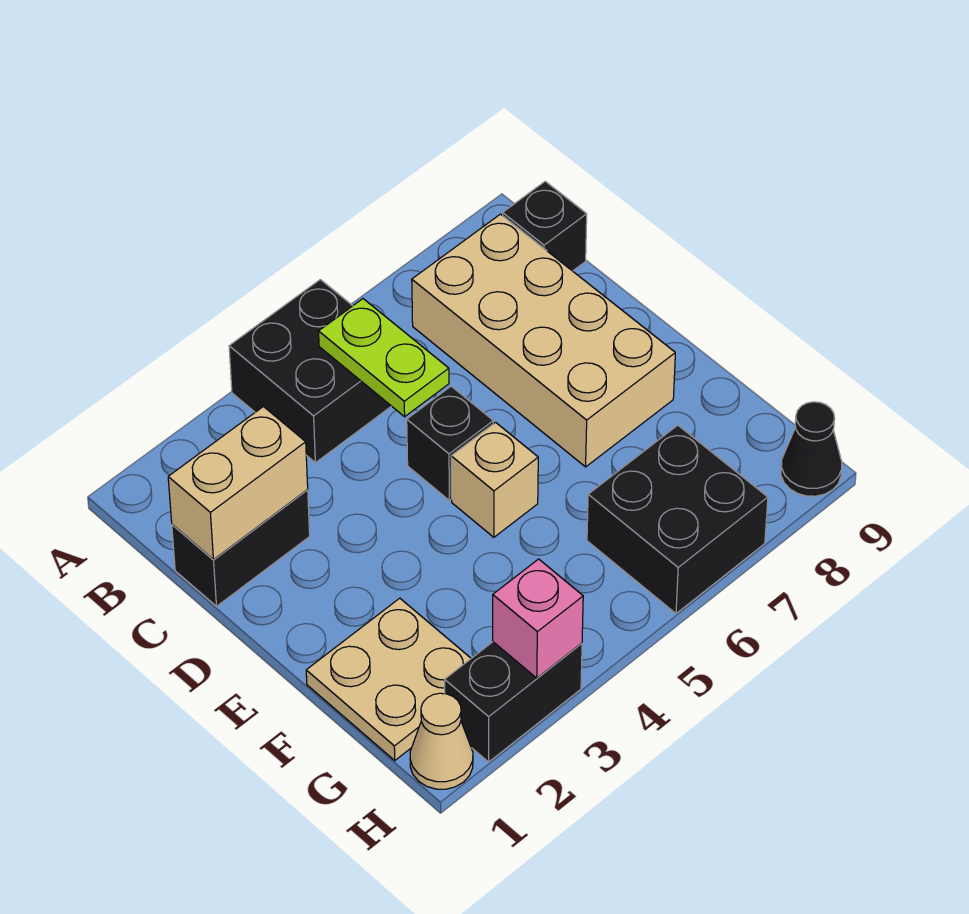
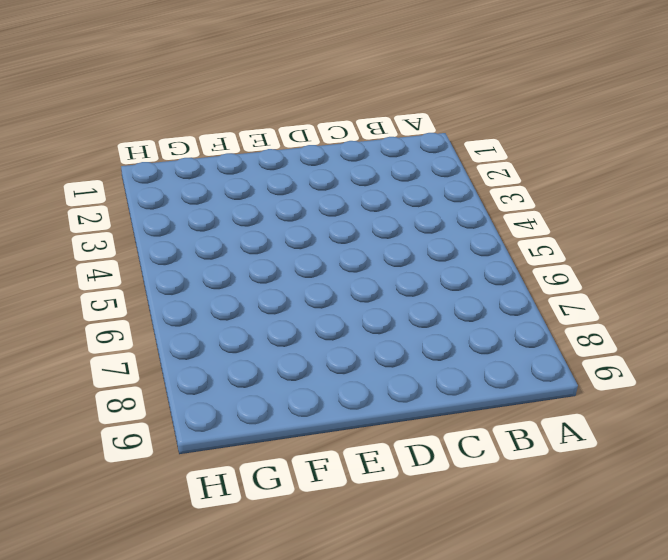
none -> black brick A4:B5 level 1
none -> tan brick B7:E8 level 1
none -> black brick B9 level 1

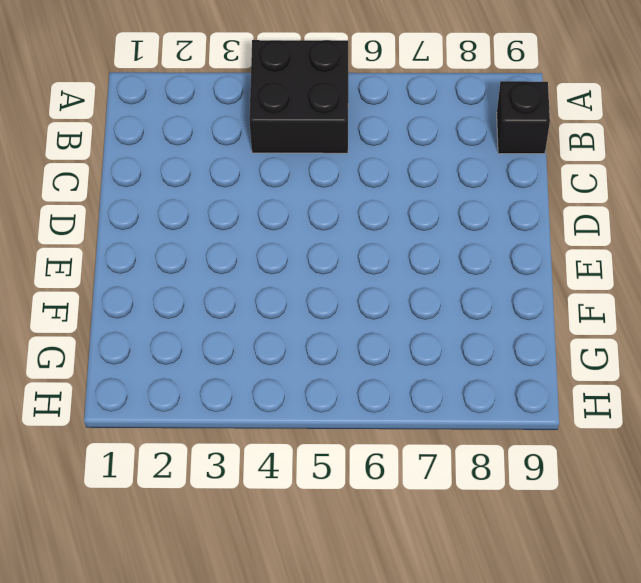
none -> tan brick B7:E8 level 1
none -> black brick C1:C2 level 1
none -> black brick D5 level 1

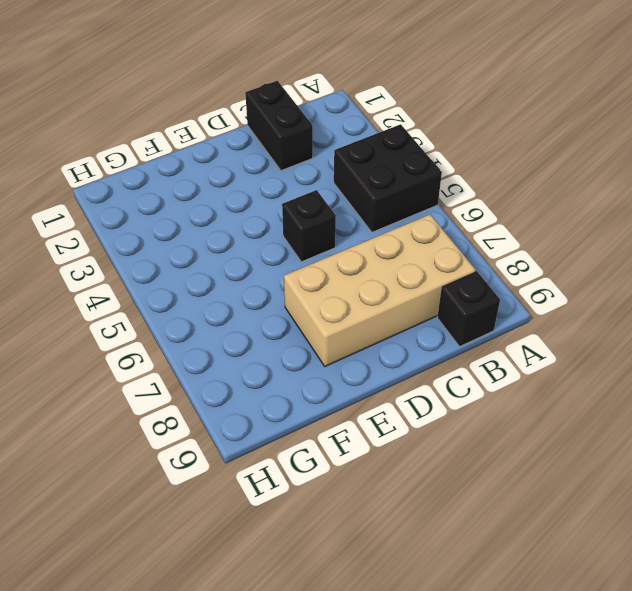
none -> tan brick E5 level 1
none -> tan plate F1:G2 level 1
none -> black brick G6:H7 level 1

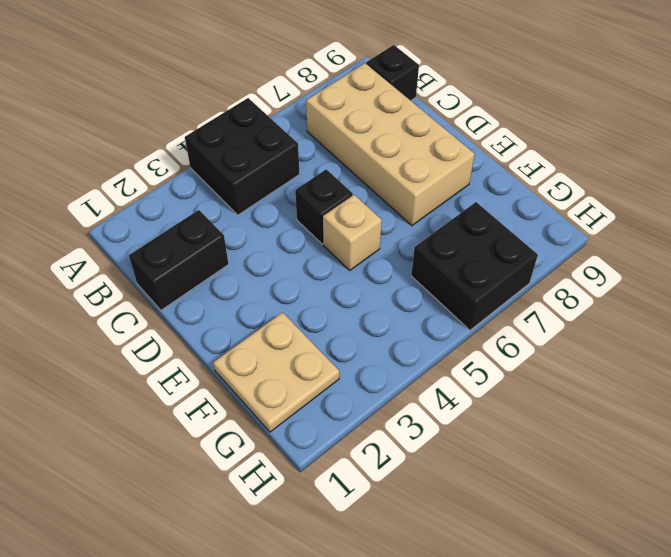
none -> tan cone H1 level 1
none -> black brick H2:H3 level 1
none -> black cone H9 level 1

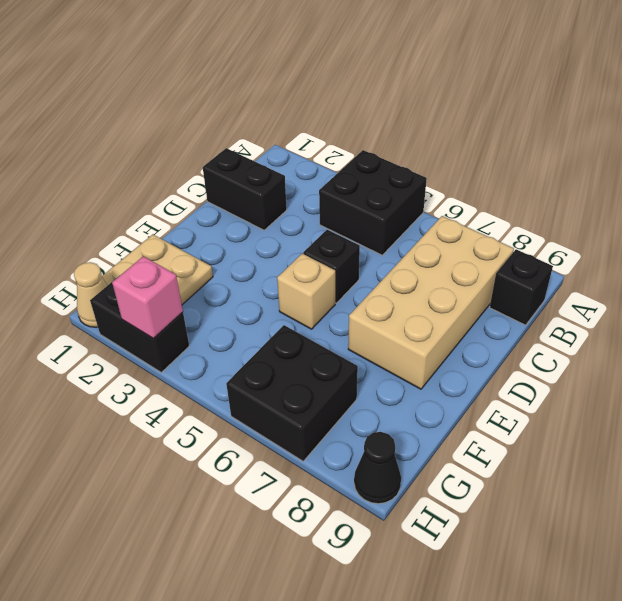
none -> lime plate B5:C5 level 2
none -> tan brick C1:C2 level 2

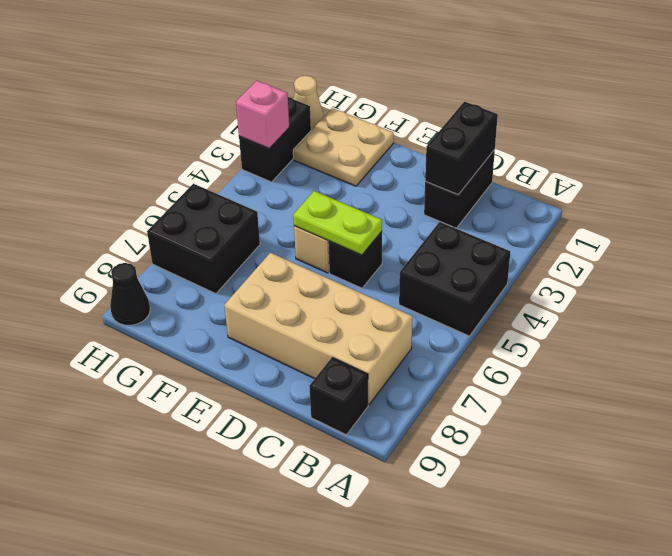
black brick C1:C2 level 2 -> tan brick C1:C2 level 2
lime plate D5:E5 level 2 -> lime plate B5:C5 level 2

